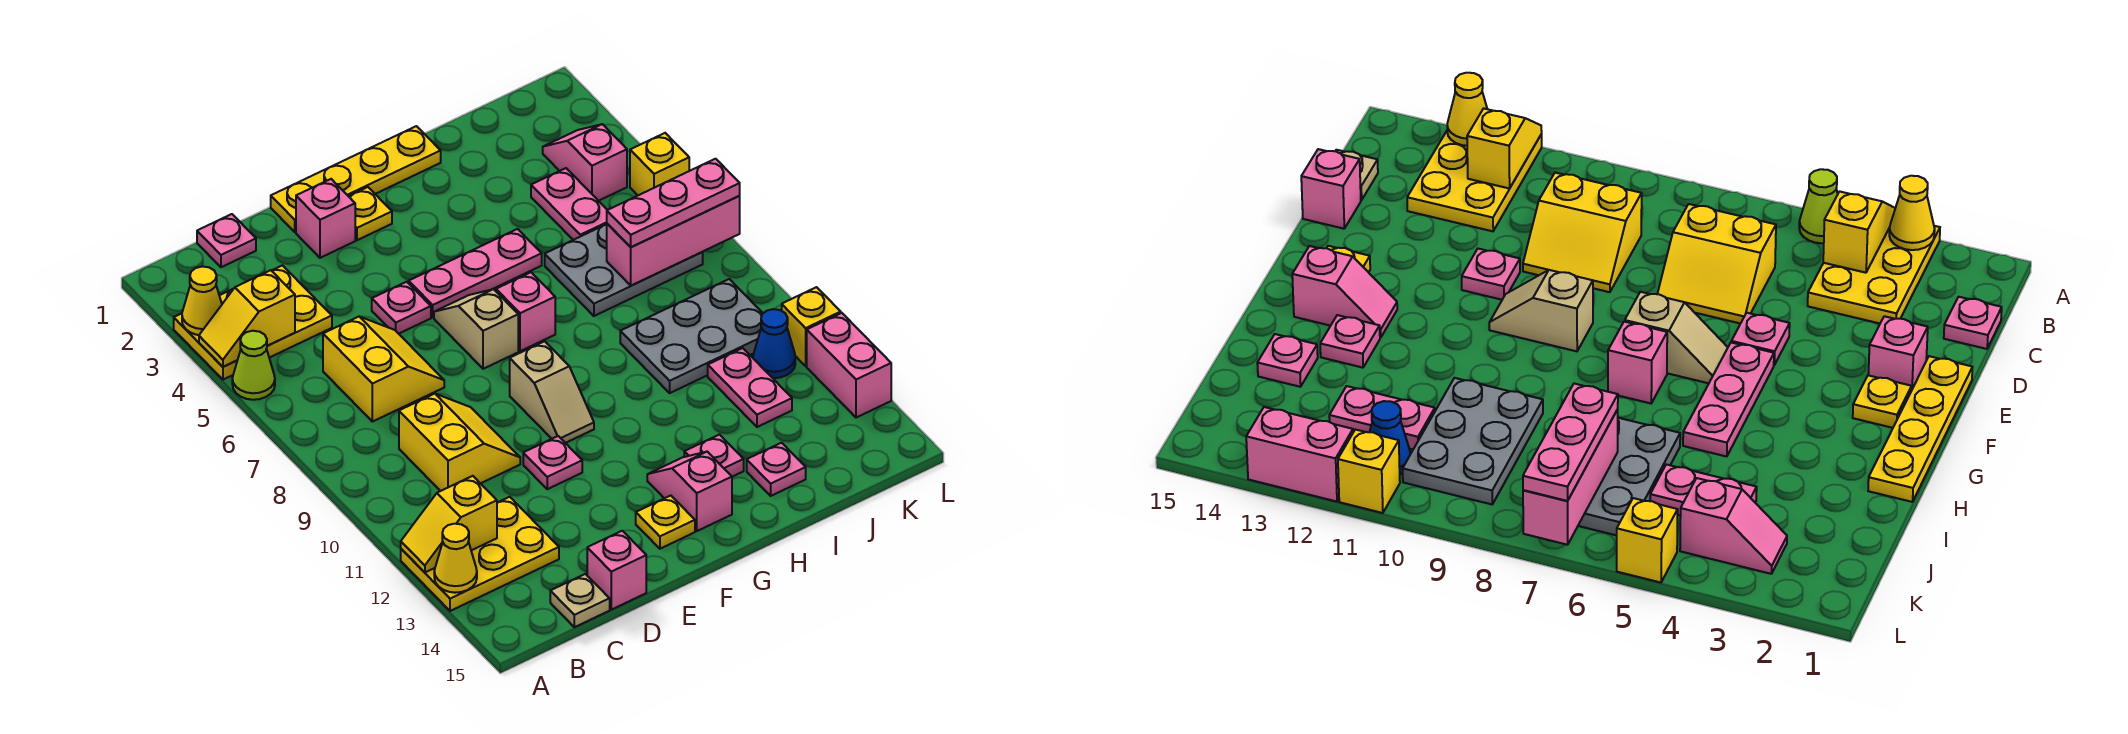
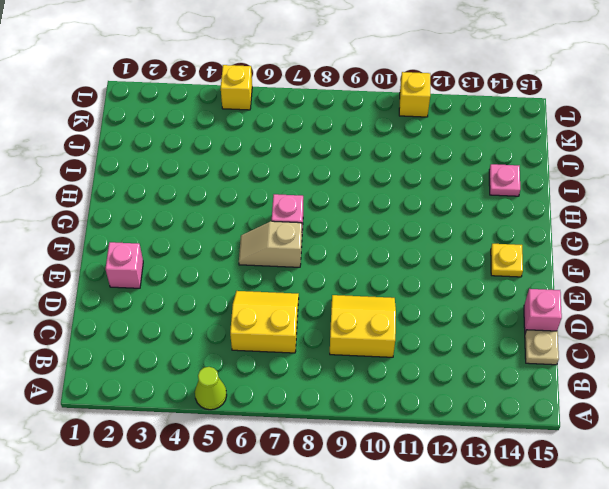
none -> yellow plate A3:C4 level 1
none -> yellow plate A12:C13 level 1
none -> pink plate C1 level 1
none -> yellow plate E1:H1 level 1

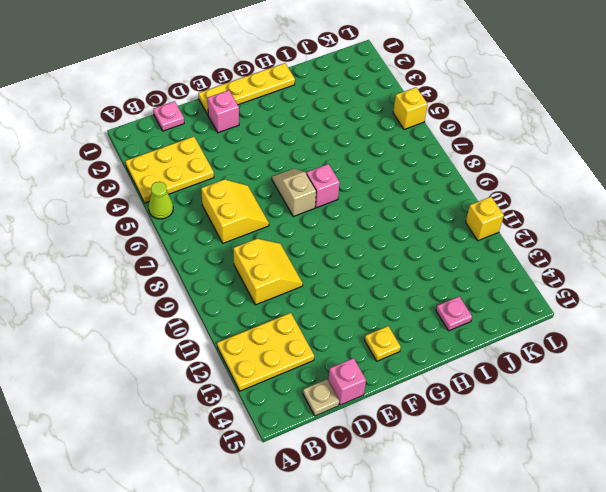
none -> pink plate E5 level 1
none -> pink plate E11 level 1
none -> yellow plate F2 level 1
none -> pink plate F5:H5 level 1

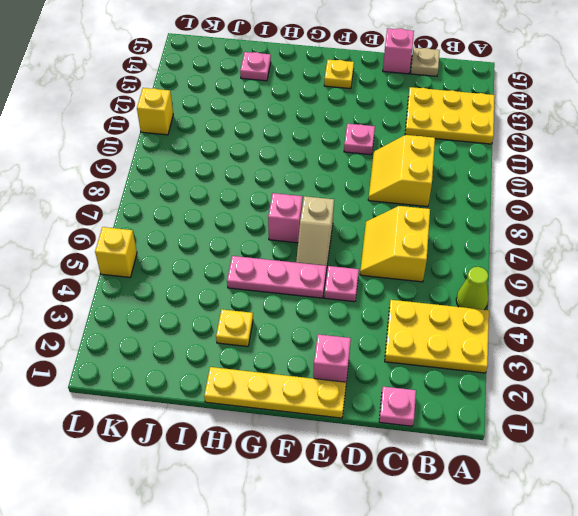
yellow plate H3 level 1 -> yellow plate F2 level 1
none -> tan slope F9:F10 level 1 top 9
none -> pink slope G13:G14 level 1 top 14
none -> pink plate H13 level 1
none -> grey plate I6:K7 level 1

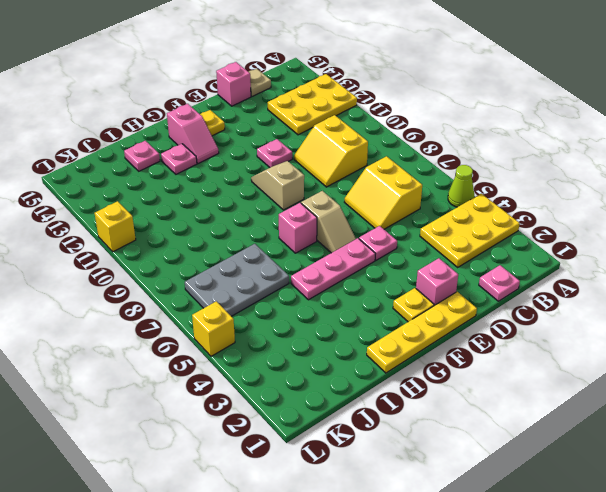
none -> grey plate I9:K10 level 1
none -> pink plate J4:J5 level 1
none -> pink plate J11:J12 level 1
none -> pink slope K3:K4 level 1 top 4

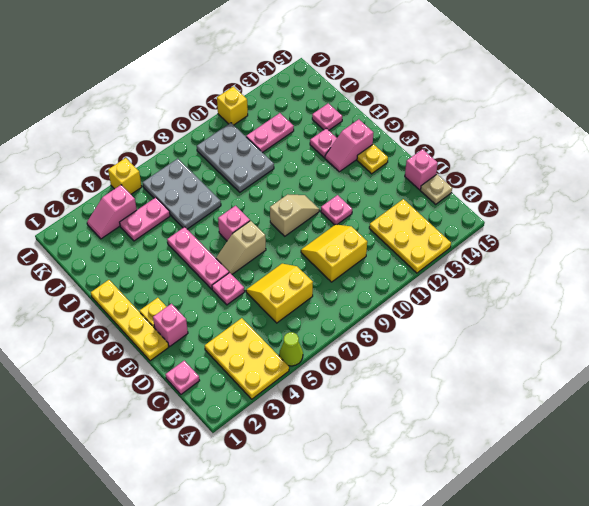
none -> blue cone K11 level 1
none -> pink brick L12:L13 level 1
none -> yellow cone A3 level 2
none -> yellow slope A4:B4 level 2 top B

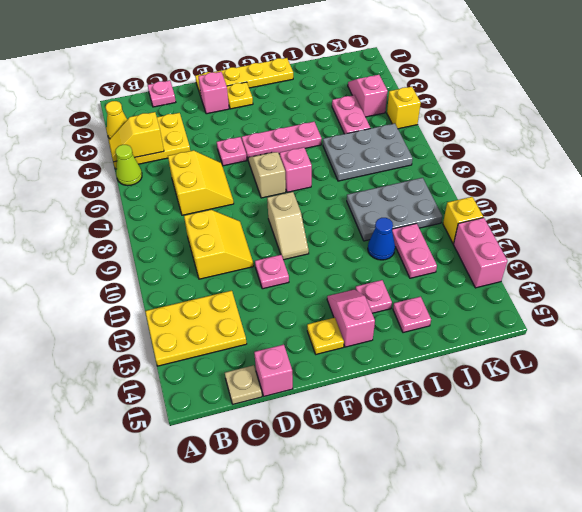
blue cone I11 level 1 -> blue cone K11 level 1
none -> yellow slope A12:B12 level 2 top B
none -> yellow cone A13 level 2
none -> pink brick J7:L7 level 2
none -> pink plate J7:L7 level 3

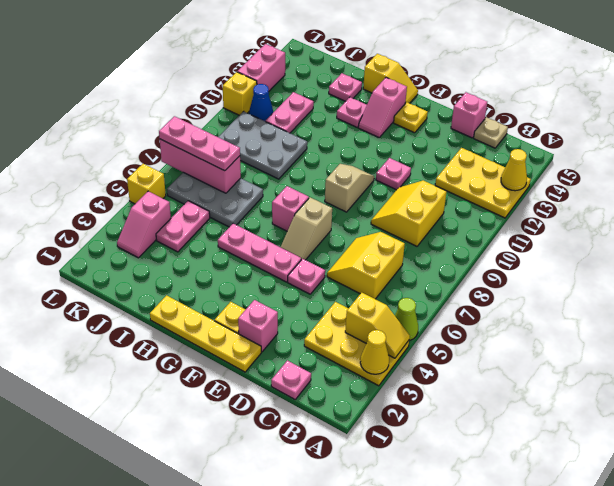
yellow slope G15:H15 level 1 top H -> yellow slope A12:B12 level 2 top B

